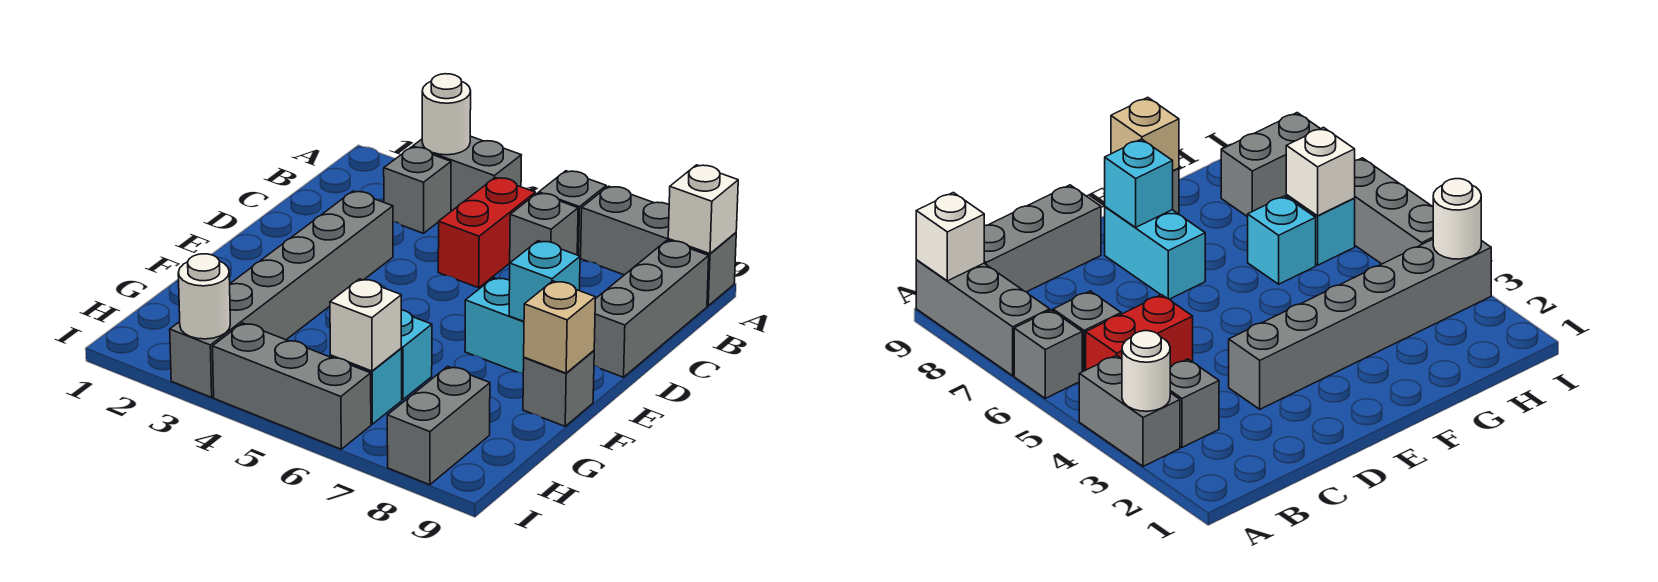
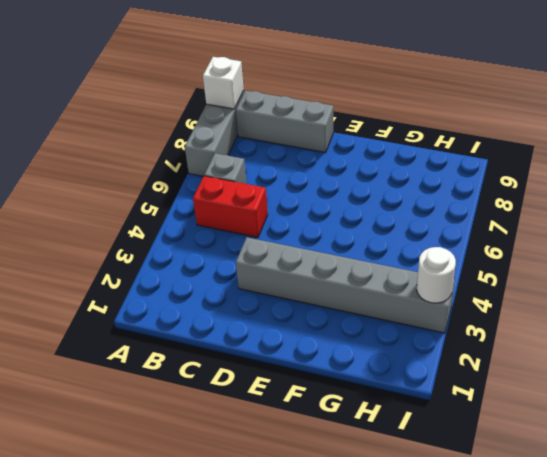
none -> grey brick A3:A4 level 1
none -> grey brick A6 level 1
none -> grey brick B3 level 1

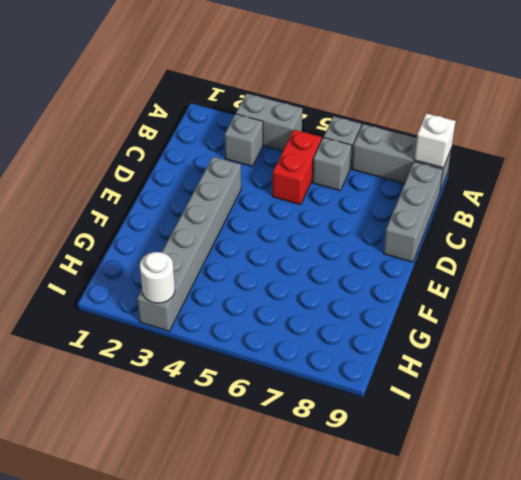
none -> cyan brick E7:E8 level 1
none -> grey brick F9 level 1
none -> cyan brick G6 level 1

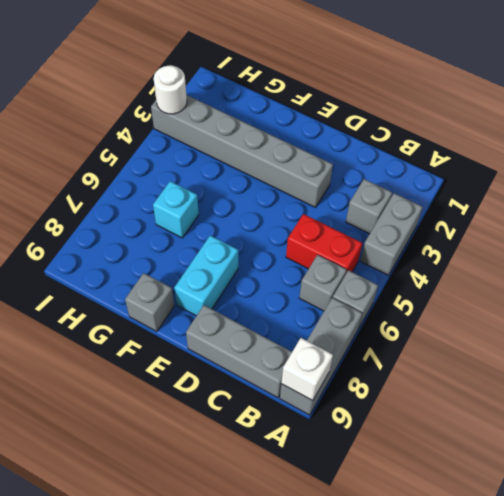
none -> cyan brick H6 level 1
none -> grey brick H8:I8 level 1
none -> grey brick I4:I6 level 1

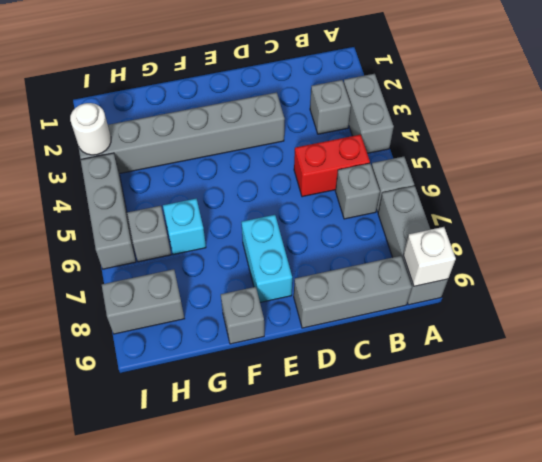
grey brick H6 level 1 -> cyan brick H6 level 1
none -> white round brick A3 level 2
none -> cyan brick E8 level 2
none -> tan brick F9 level 2

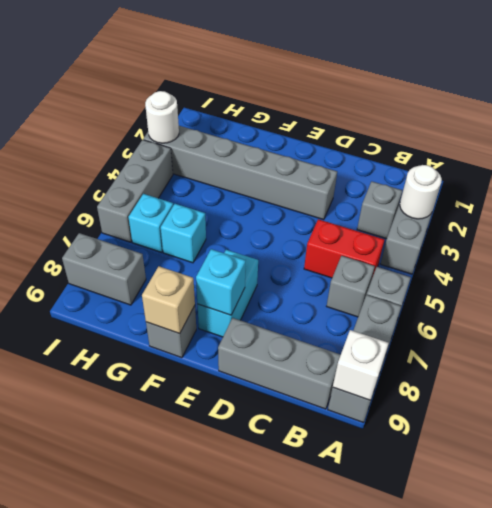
none -> white brick H6 level 2

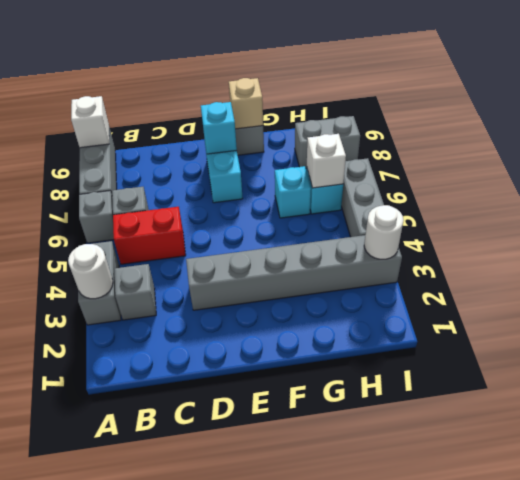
none -> grey brick B9:D9 level 1

